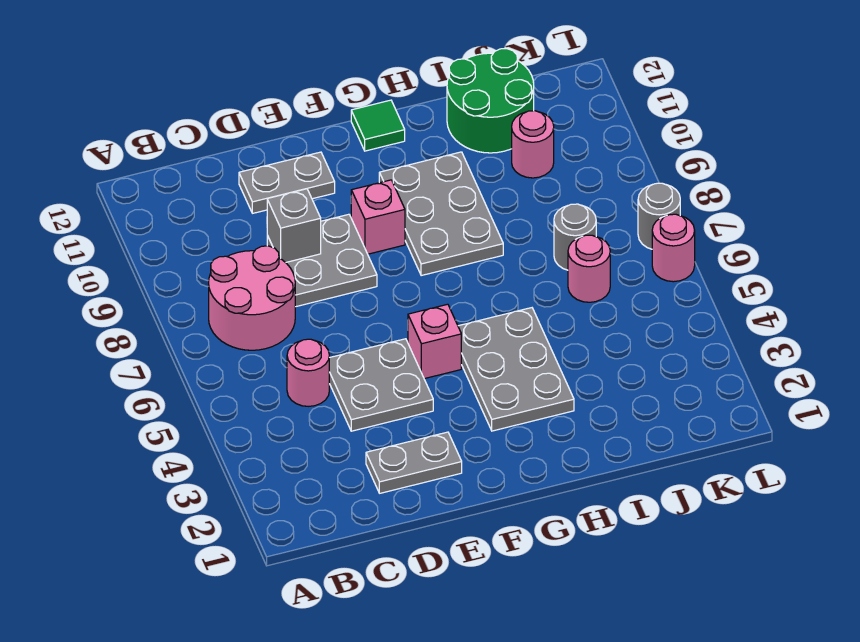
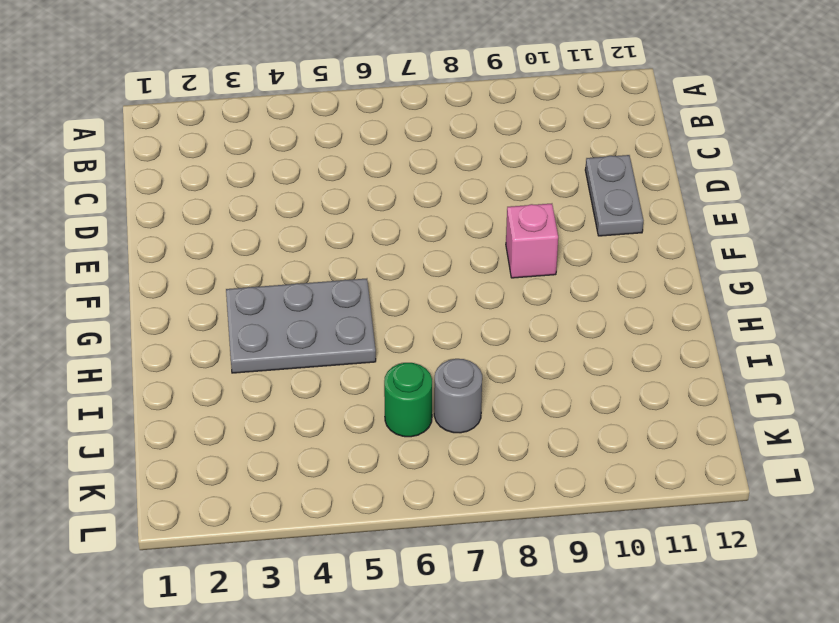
green round brick J6 level 1 -> pink round brick J6 level 1
none -> pink round brick B7:C8 level 1
none -> pink round brick C5 level 1
none -> grey plate D2:E2 level 1

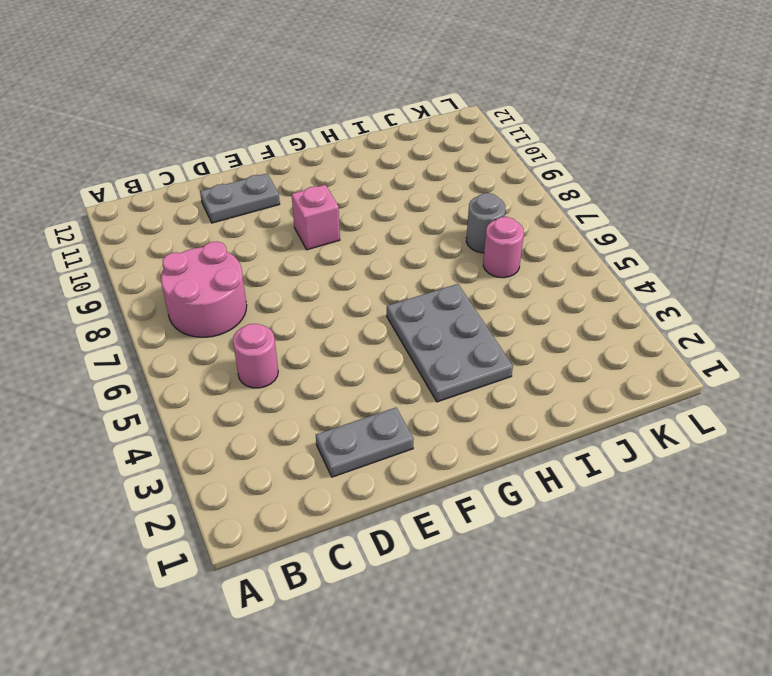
none -> grey plate D4:E5 level 1
none -> grey plate D8:E9 level 1
none -> pink brick F5 level 1

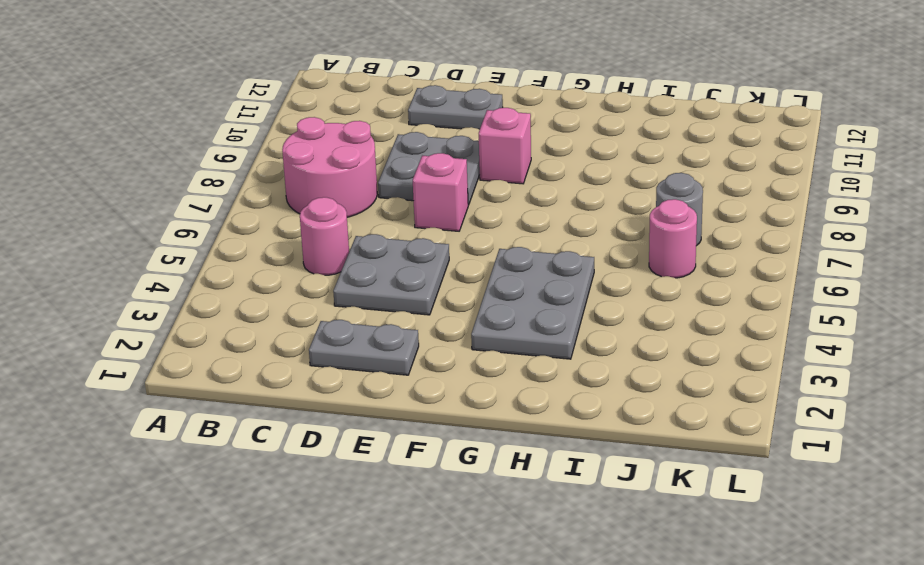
pink brick E7 level 1 -> pink brick F5 level 1
none -> grey plate G8:H10 level 1
none -> green tile G12 level 1
none -> green round brick I11:J12 level 1

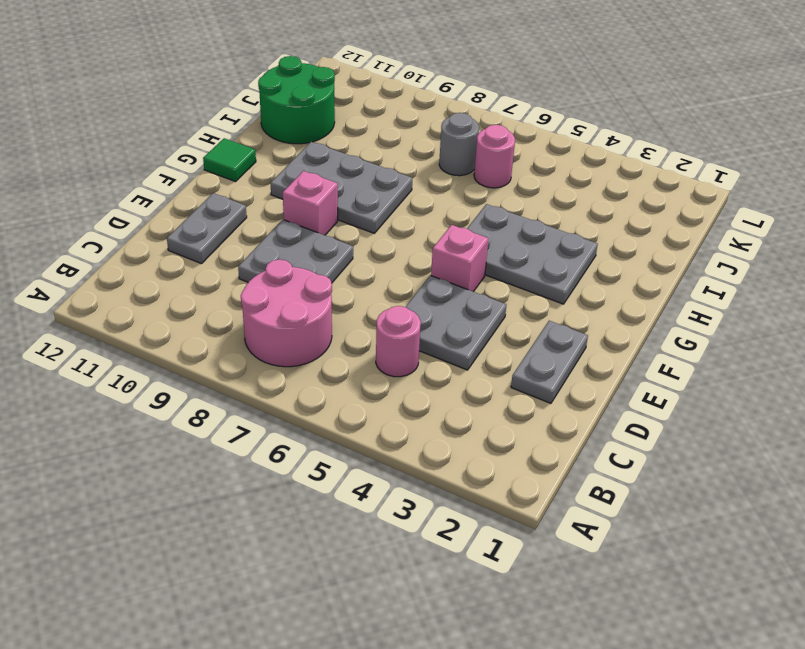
none -> pink round brick J10 level 1
none -> pink round brick L6 level 1
none -> grey round brick L7 level 1

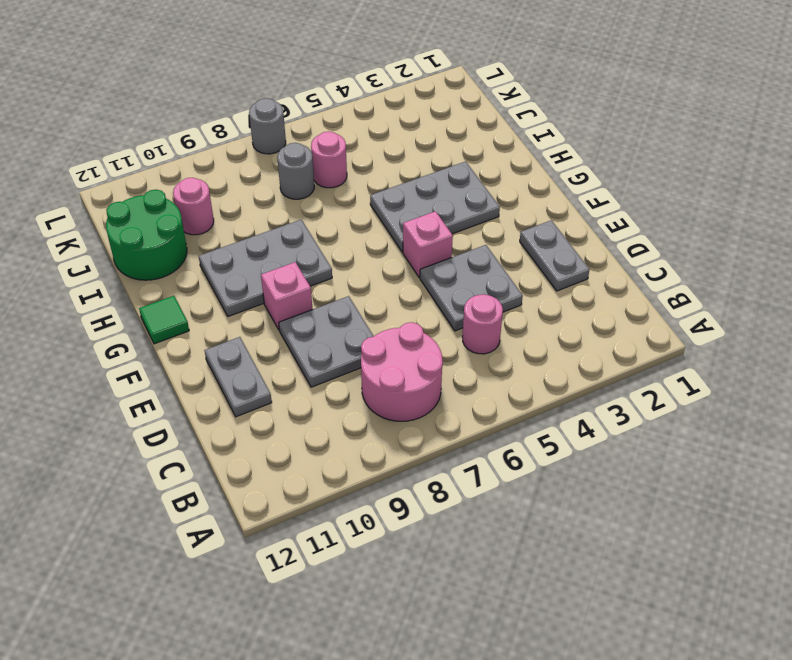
none -> pink round brick L6 level 1
none -> grey brick D9 level 2

